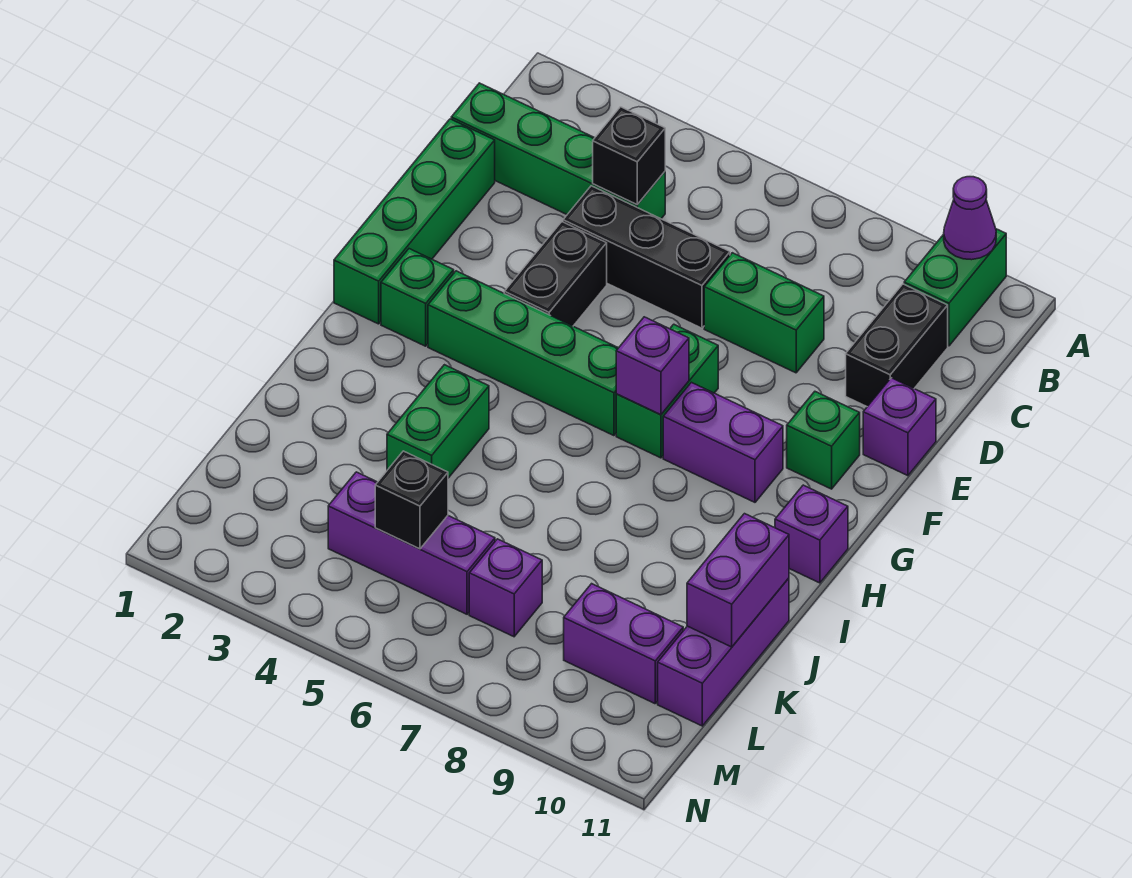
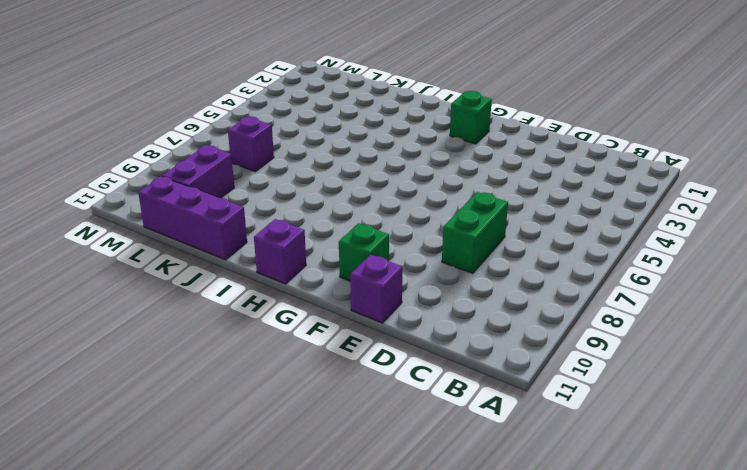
none -> green brick A10:B10 level 1
none -> green brick C1:C4 level 1
none -> black brick C10:D10 level 1

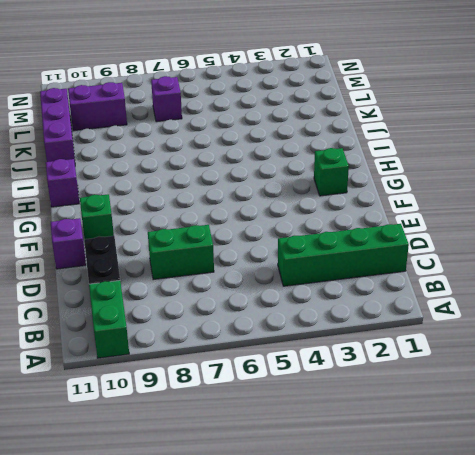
none -> green brick D1:G1 level 1
none -> black brick D4:D6 level 1
none -> black brick E4:F4 level 1

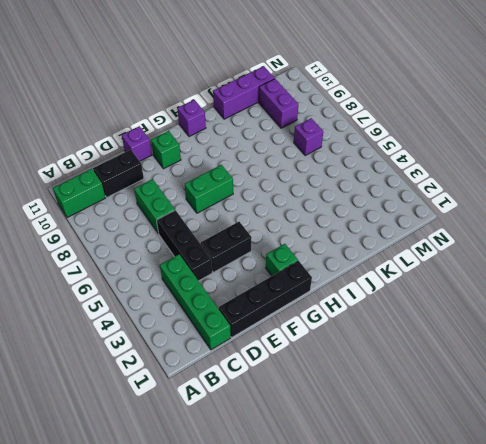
black brick D1:G1 level 1 -> green brick D1:G1 level 1
none -> green brick G3:G6 level 1
none -> purple brick G8:G9 level 1
none -> green brick I4:J4 level 1

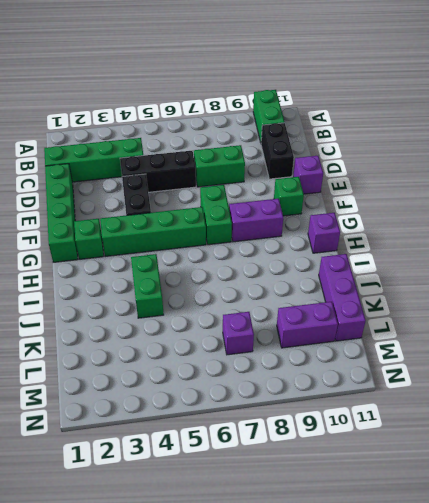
none -> purple brick L4:L6 level 1
none -> purple cone A10 level 2
none -> black brick C4 level 2

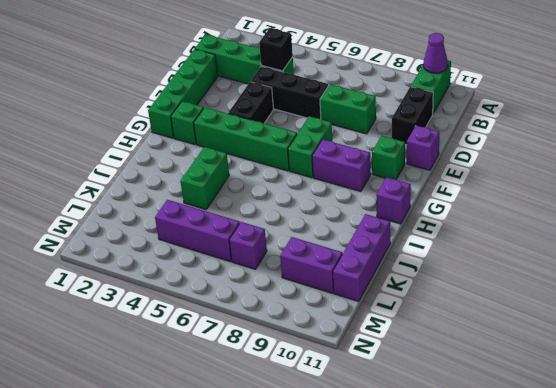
none -> purple brick G7 level 2
none -> purple brick J11:K11 level 2
none -> black brick L5 level 2

